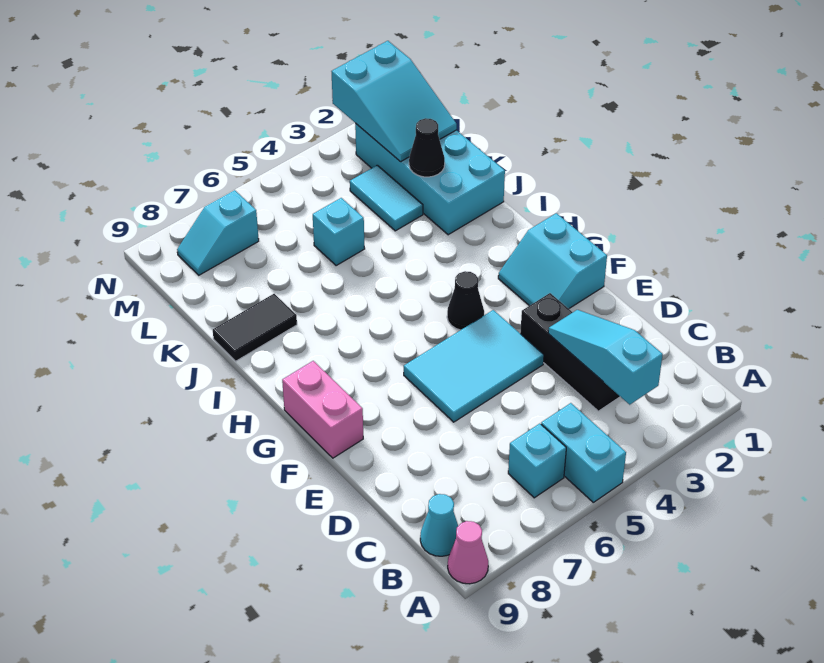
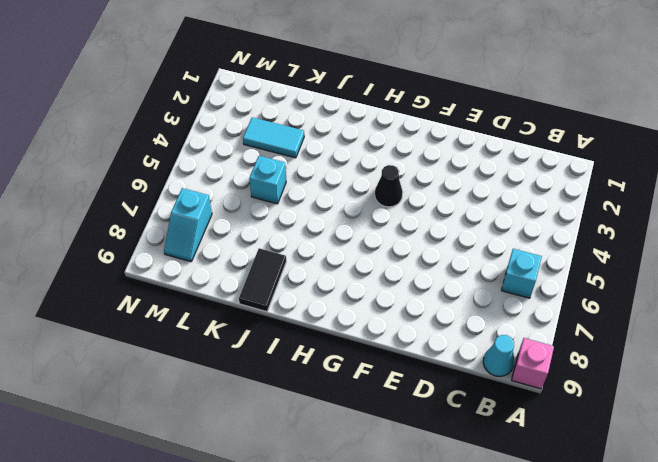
pink brick A9 level 1 -> pink cone A9 level 1
none -> cyan brick A5:B5 level 1
none -> black brick C3:E3 level 1
none -> cyan tile E4:F6 level 1

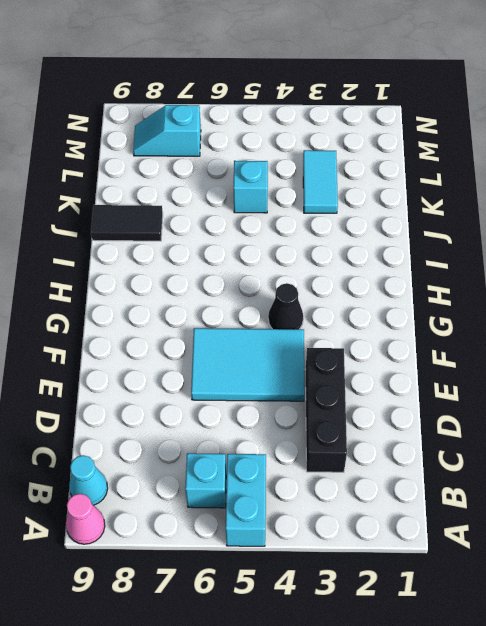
none -> cyan slope F1:G2 level 1 top 1
none -> pink brick F9:G9 level 1
none -> cyan brick J1:M2 level 1

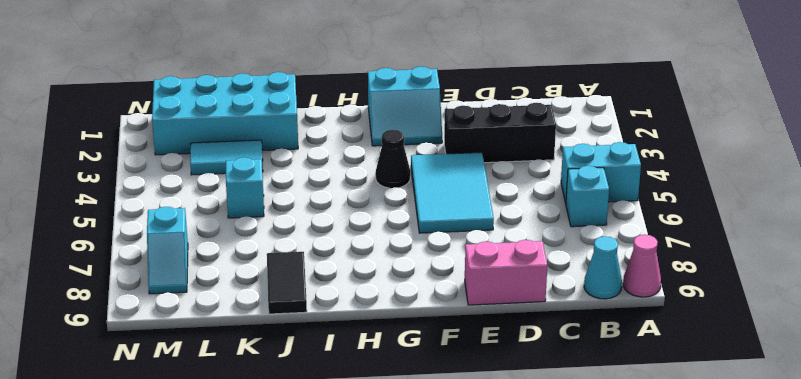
pink brick D9:E9 level 1 -> pink brick F9:G9 level 1
none -> cyan slope B3:D3 level 2 top B
none -> black cone K2 level 2
none -> cyan slope L1:N2 level 2 top N

